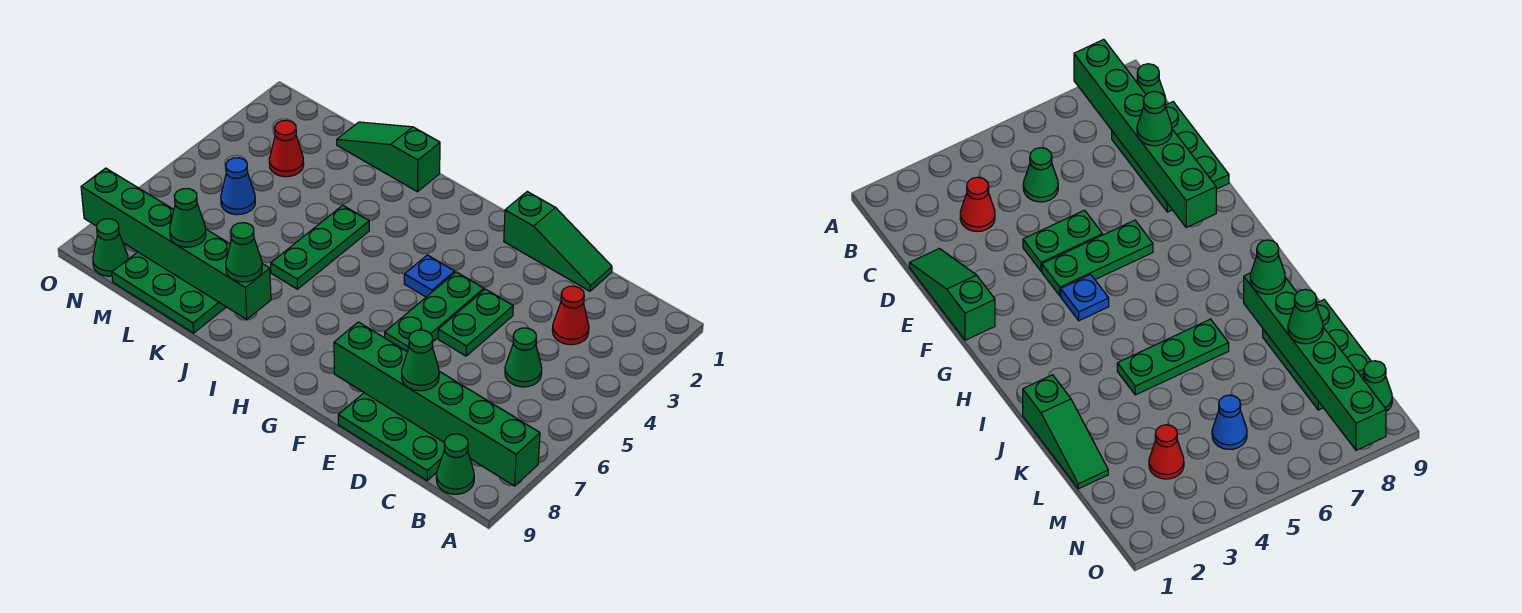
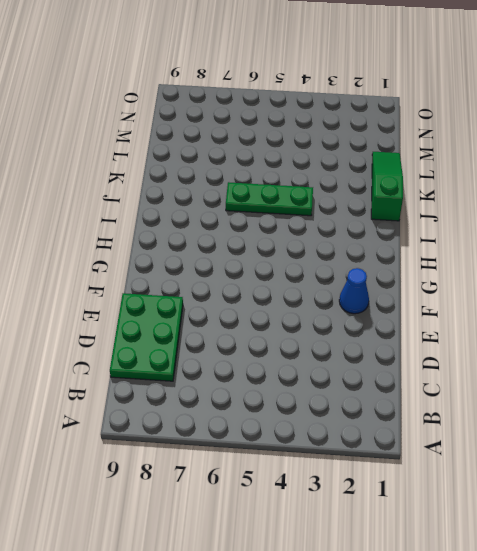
blue cone F2 level 1 -> blue cone M5 level 1
none -> green cone B9 level 1
none -> red cone C3 level 1
none -> green cone C5 level 1

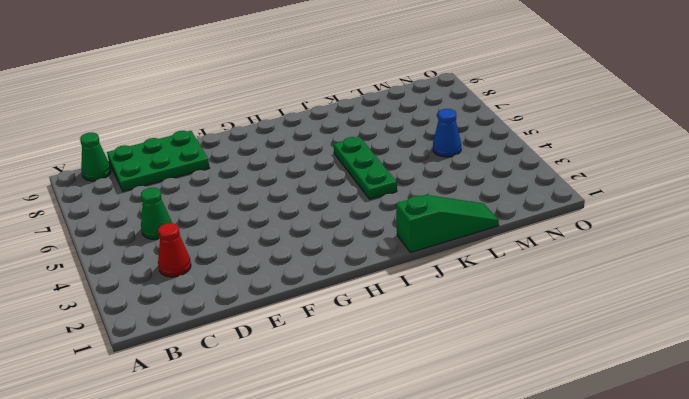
none -> green slope D1:F1 level 1 top F
none -> green plate E4:E5 level 1
none -> green plate F4:F6 level 1

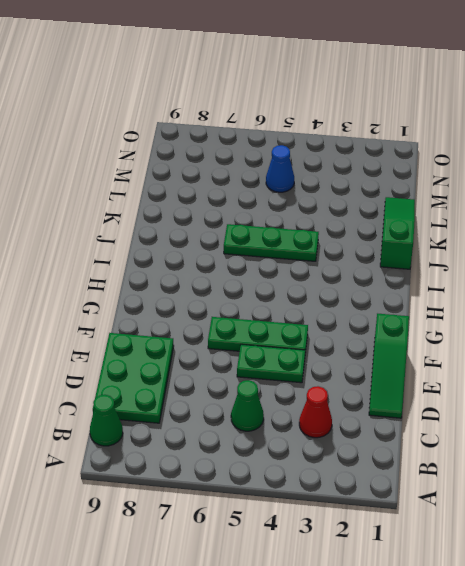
none -> blue plate G4 level 1
none -> green plate K8:M9 level 1
none -> red cone M3 level 1

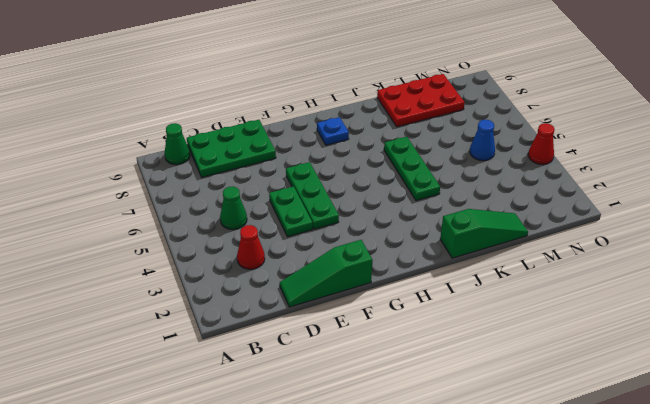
blue plate H8 level 1 -> blue plate G4 level 1
red plate K8:M9 level 1 -> green plate K8:M9 level 1
red cone O4 level 1 -> red cone M3 level 1
none -> green cone N9 level 1
none -> green brick A8:F8 level 2
none -> green brick J8:O8 level 2

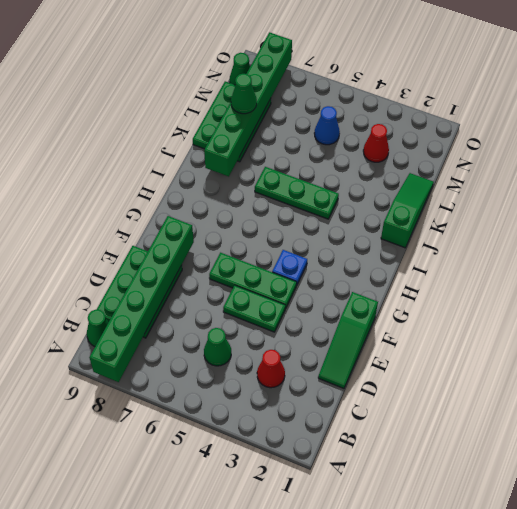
none -> green cone D8 level 3
none -> green cone J8 level 3

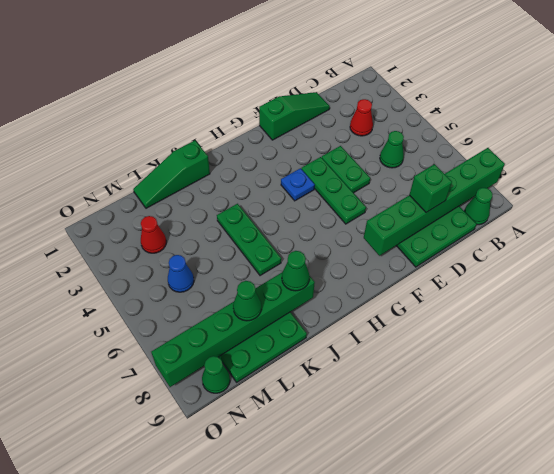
green brick D8 level 3 -> green cone D8 level 3

